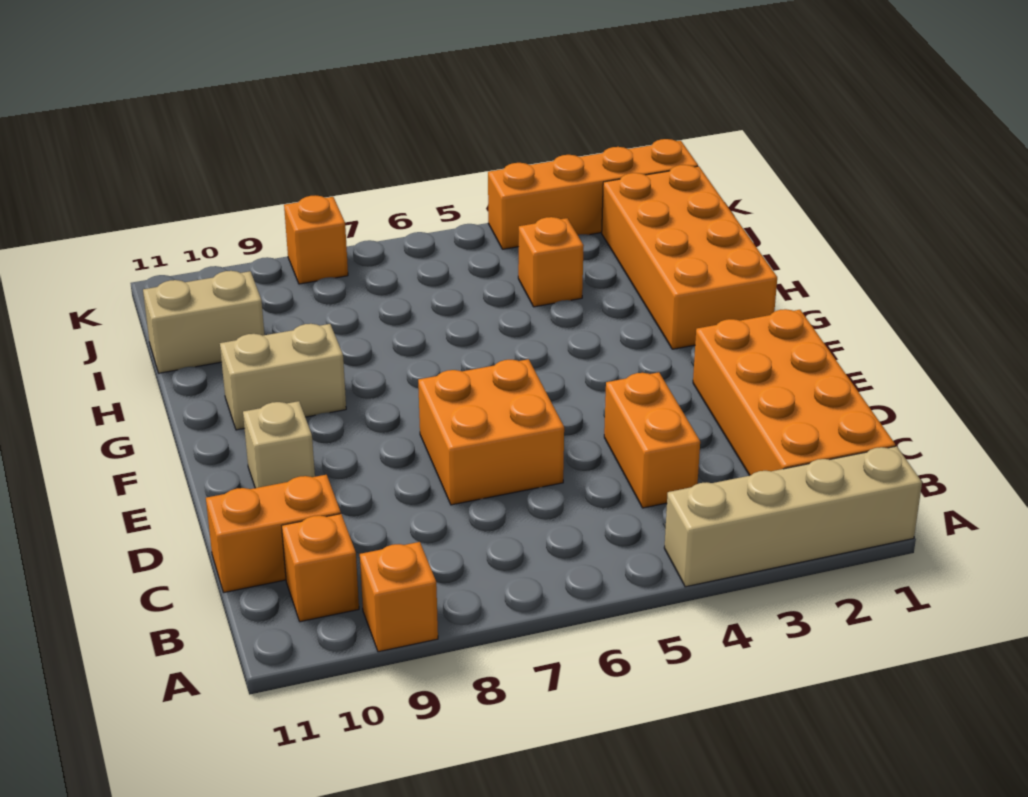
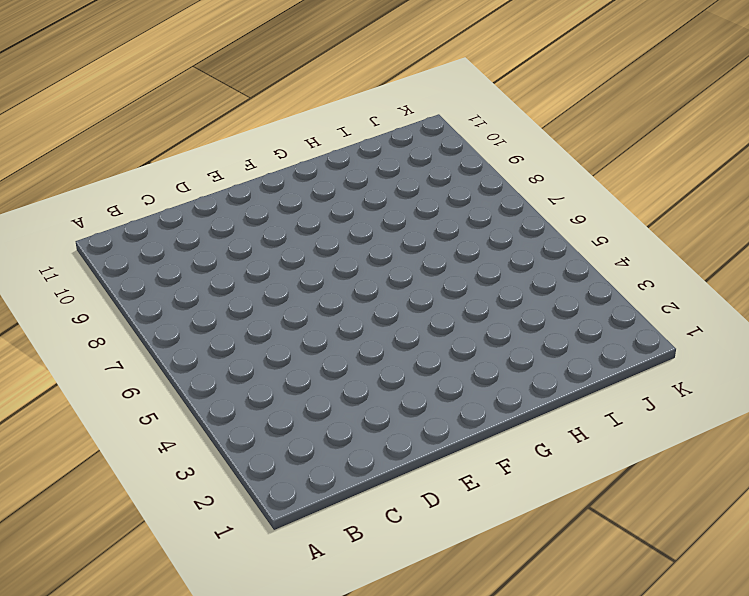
none -> tan brick A1:A4 level 1
none -> orange brick A9 level 1
none -> orange brick B1:E2 level 1

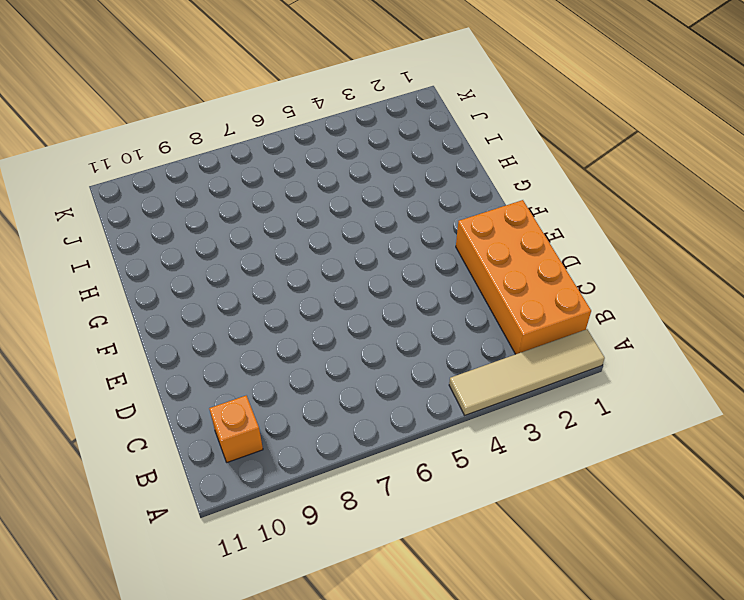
tan tile A1:A4 level 1 -> tan brick A1:A4 level 1
none -> orange brick A9 level 1
none -> orange brick C4:D4 level 1
none -> orange brick C10:C11 level 1

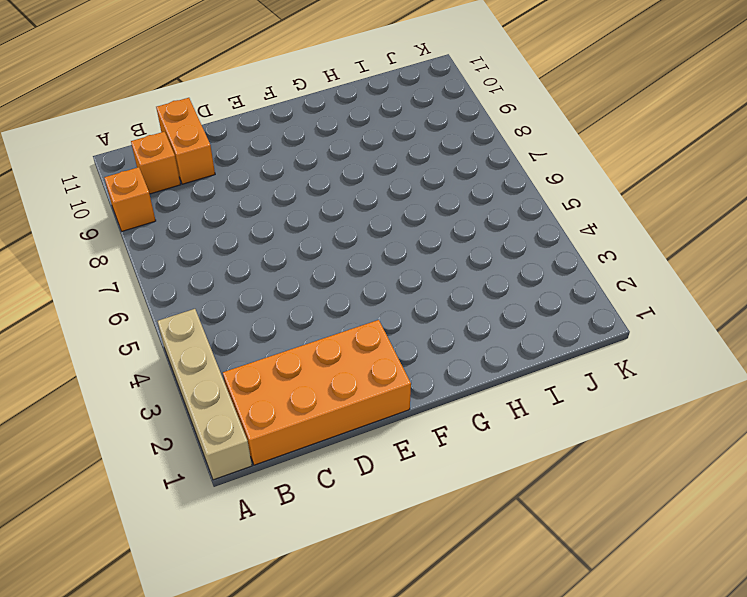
none -> orange brick C4:D4 level 1
none -> orange brick D6:E7 level 1
none -> tan brick E10 level 1

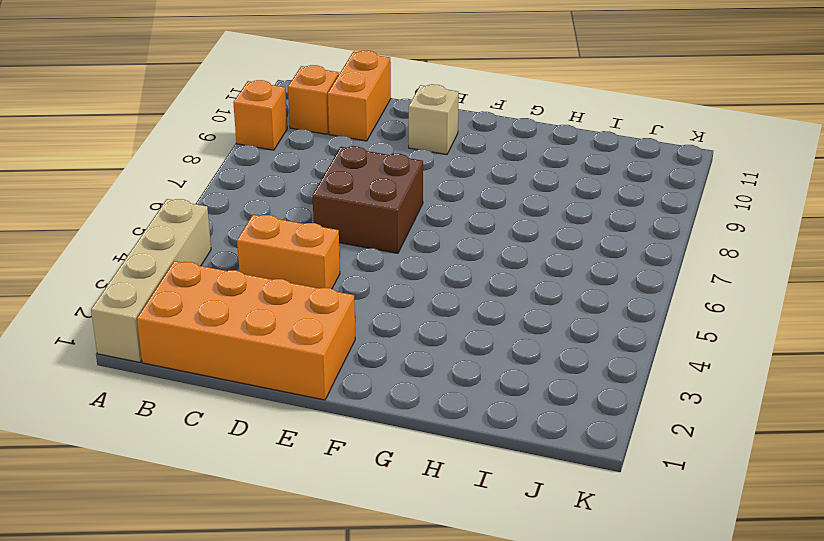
brown brick D6:E7 level 1 -> orange brick D6:E7 level 1
none -> orange brick G1:J2 level 1
none -> tan brick G9:G10 level 1
none -> orange brick I4 level 1

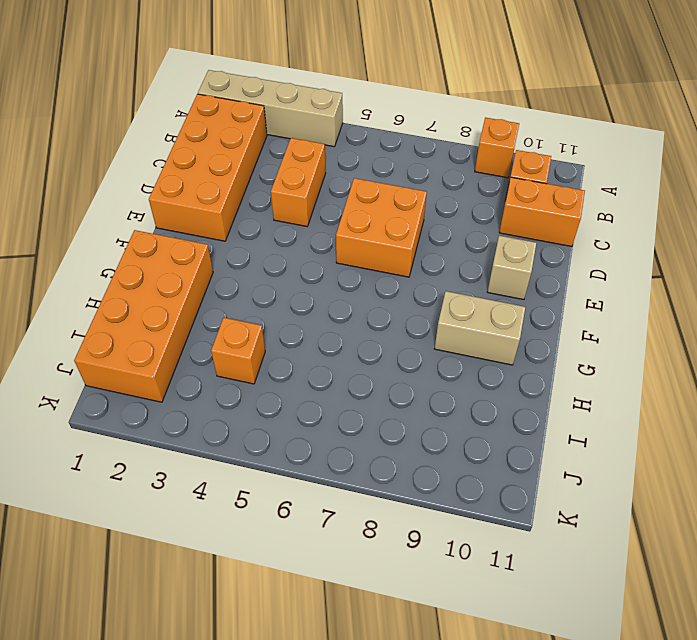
none -> tan brick I10:I11 level 1
none -> orange brick K1:K4 level 1
none -> orange brick K8 level 1

